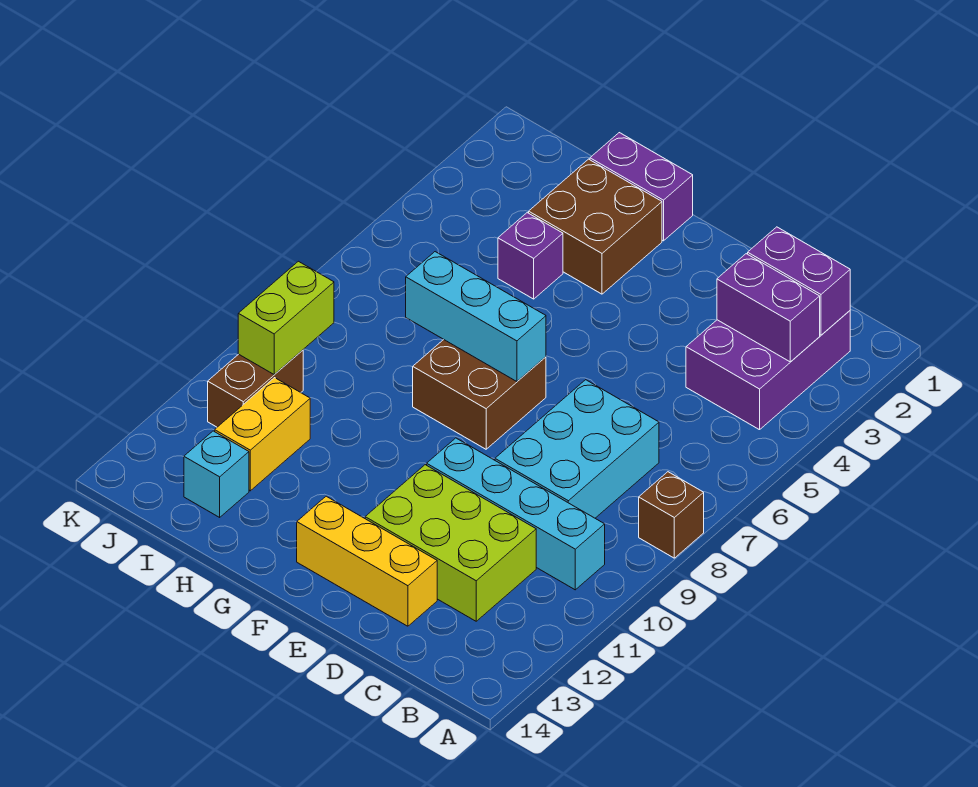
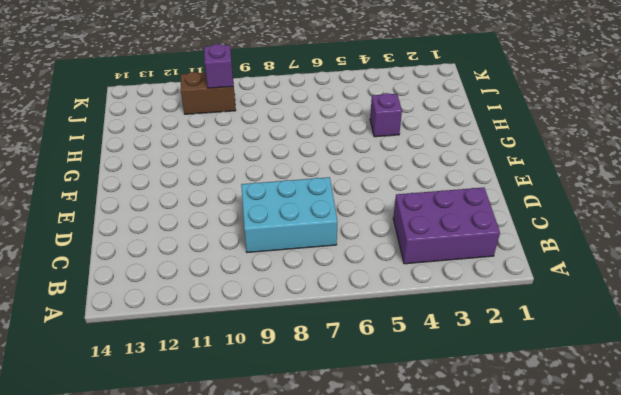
purple brick J10 level 2 -> lime brick J9:J10 level 2
none -> brown brick A8 level 1
none -> cyan brick B10:E10 level 1
none -> lime brick C11:E12 level 1

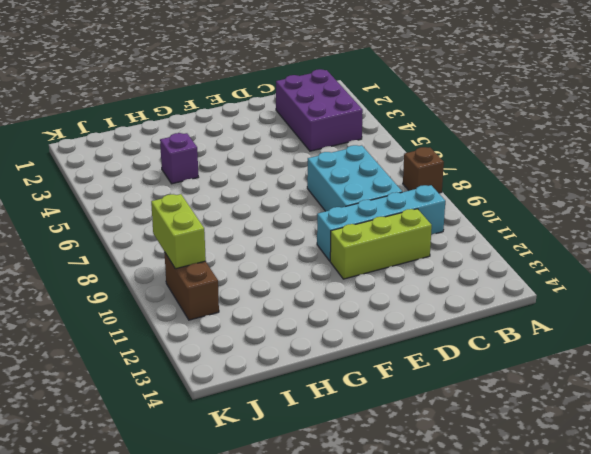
lime brick C11:E11 level 1 -> lime brick C11:E12 level 1
none -> yellow brick D13:F13 level 1
none -> brown brick F7:G8 level 1
none -> purple brick G1:H1 level 1

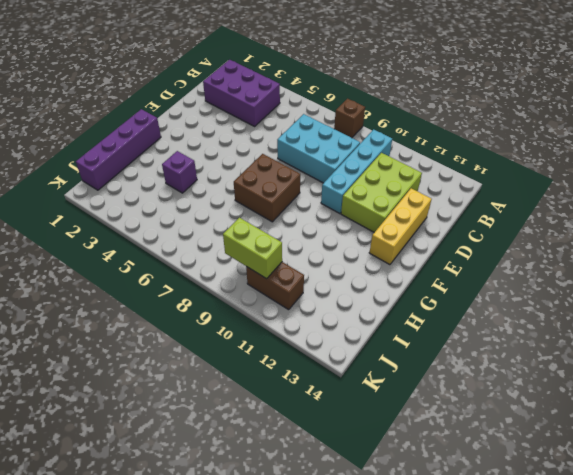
purple brick G1:J1 level 1 -> purple brick G1:H1 level 1
none -> brown brick G2:H3 level 1
none -> yellow brick I11:I12 level 1
none -> cyan brick I13 level 1

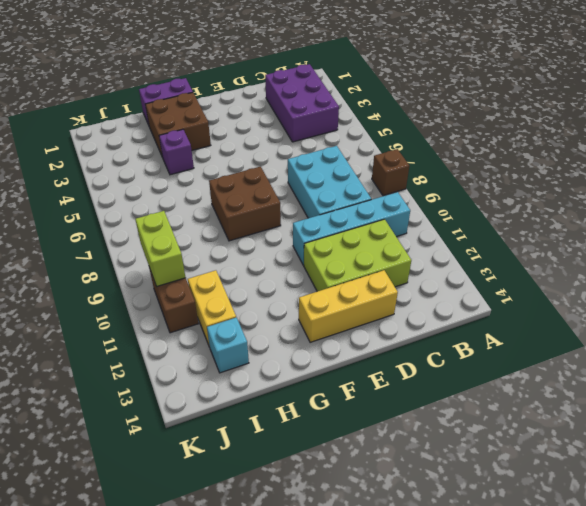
none -> purple brick B2:C2 level 2
none -> purple brick B3:C3 level 2
none -> cyan brick F7:H7 level 2

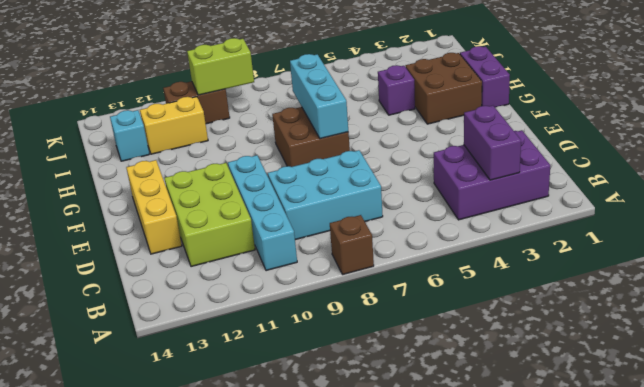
none -> purple brick B2:C2 level 2

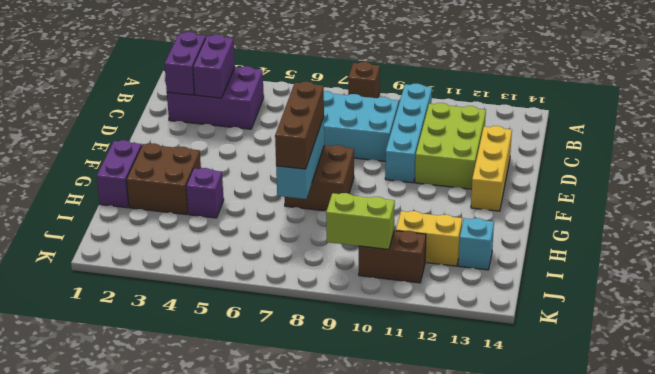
brown brick F7:H7 level 3 -> none

